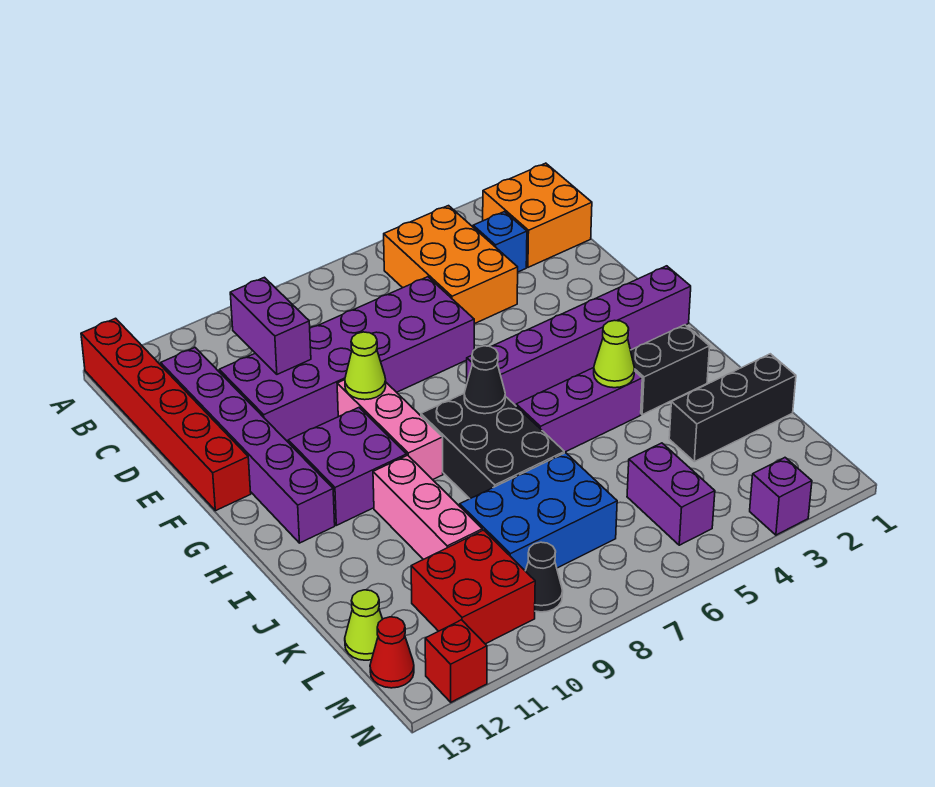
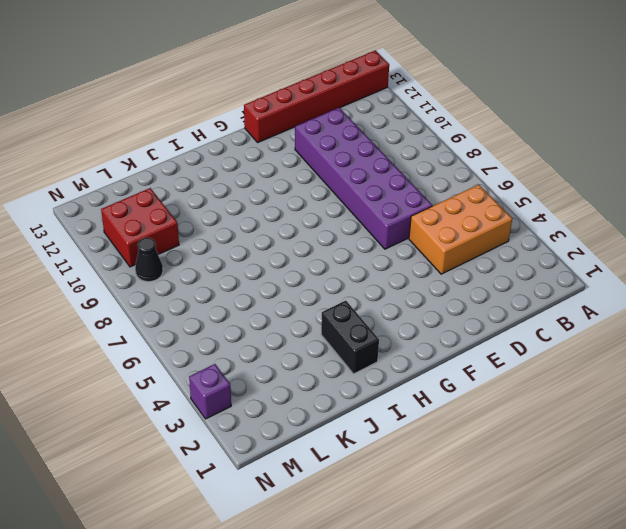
none -> orange brick B1:C2 level 1
none -> blue brick C3 level 1
none -> purple brick C12:H12 level 1

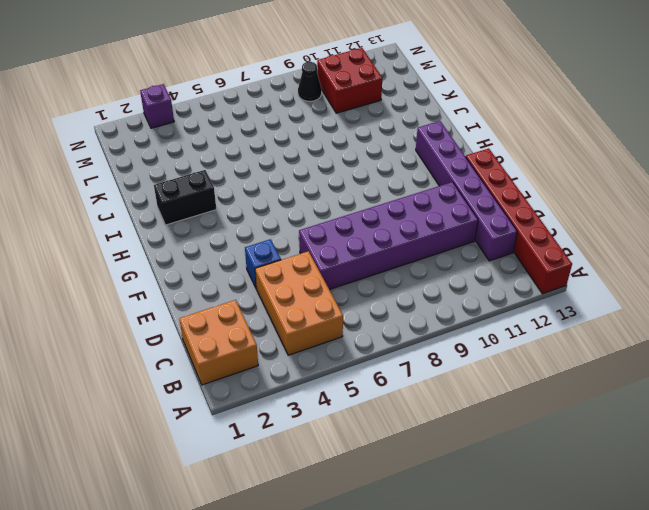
blue brick E4 level 1 -> blue brick C3 level 1
none -> pink brick F9:H9 level 1
none -> purple brick G1:G6 level 1
none -> purple brick G10:H11 level 1

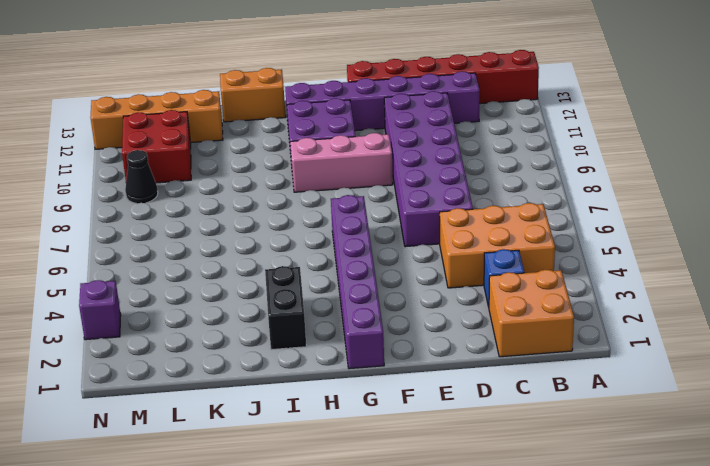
orange brick I13:J13 level 1 -> none
orange brick K12:N12 level 1 -> red brick N12 level 1
none -> black brick H7:J8 level 1
none -> purple brick I4:I6 level 1
none -> pink brick I10:K10 level 1

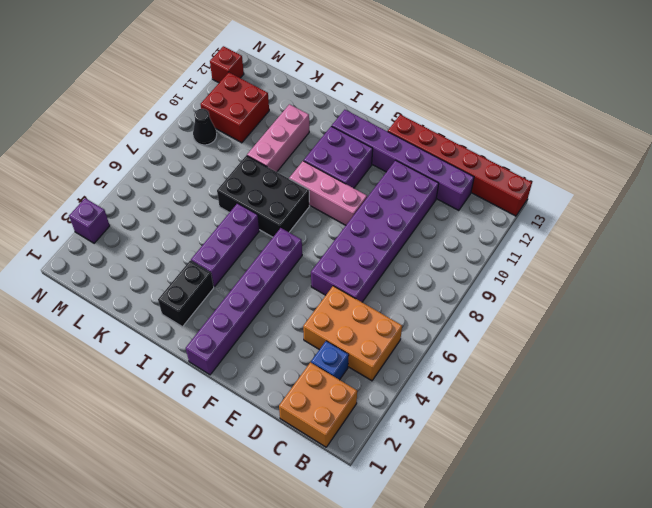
pink brick J9:J11 level 1 -> pink brick I10:K10 level 1
none -> black brick K1:K3 level 1
none -> blue brick K7:L9 level 1
none -> purple brick L5:M5 level 1

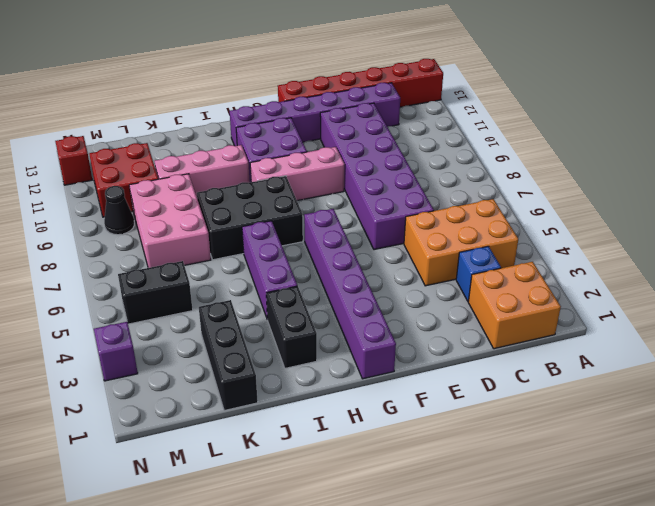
pink brick K7:L9 level 1 -> blue brick K7:L9 level 1
black brick L5:M5 level 1 -> purple brick L5:M5 level 1
none -> lime cone L13 level 1
none -> red cone M13 level 1
none -> purple brick C10:D10 level 2

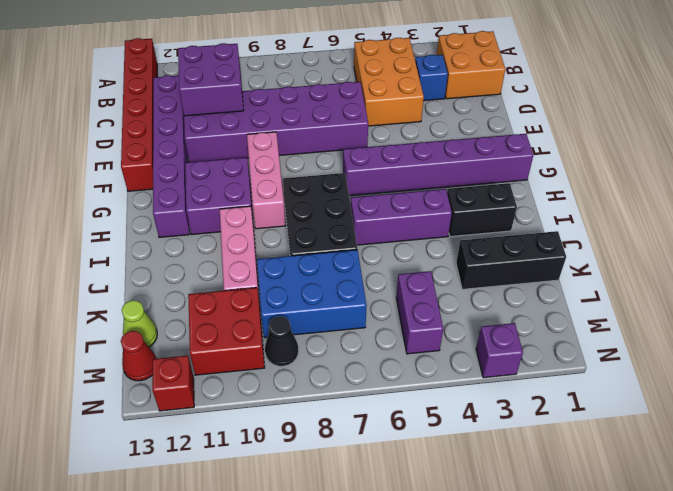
purple brick C10:D11 level 2 -> purple brick C10:D10 level 2
none -> lime cone F9 level 2
none -> black cone H7 level 2
none -> lime cone I4 level 2

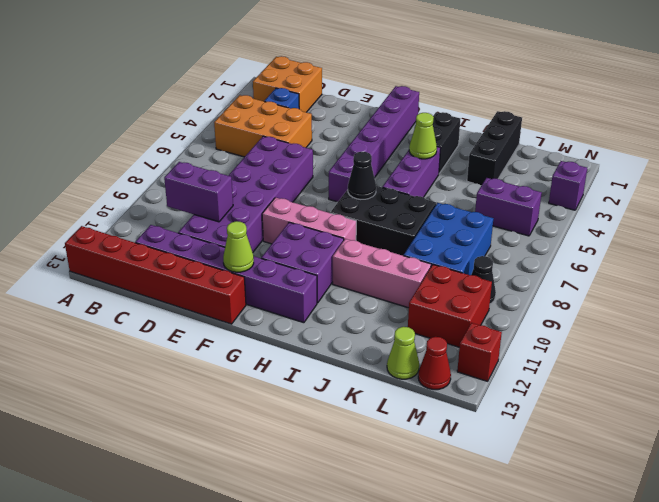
lime cone F12 level 2 -> lime cone F9 level 2

